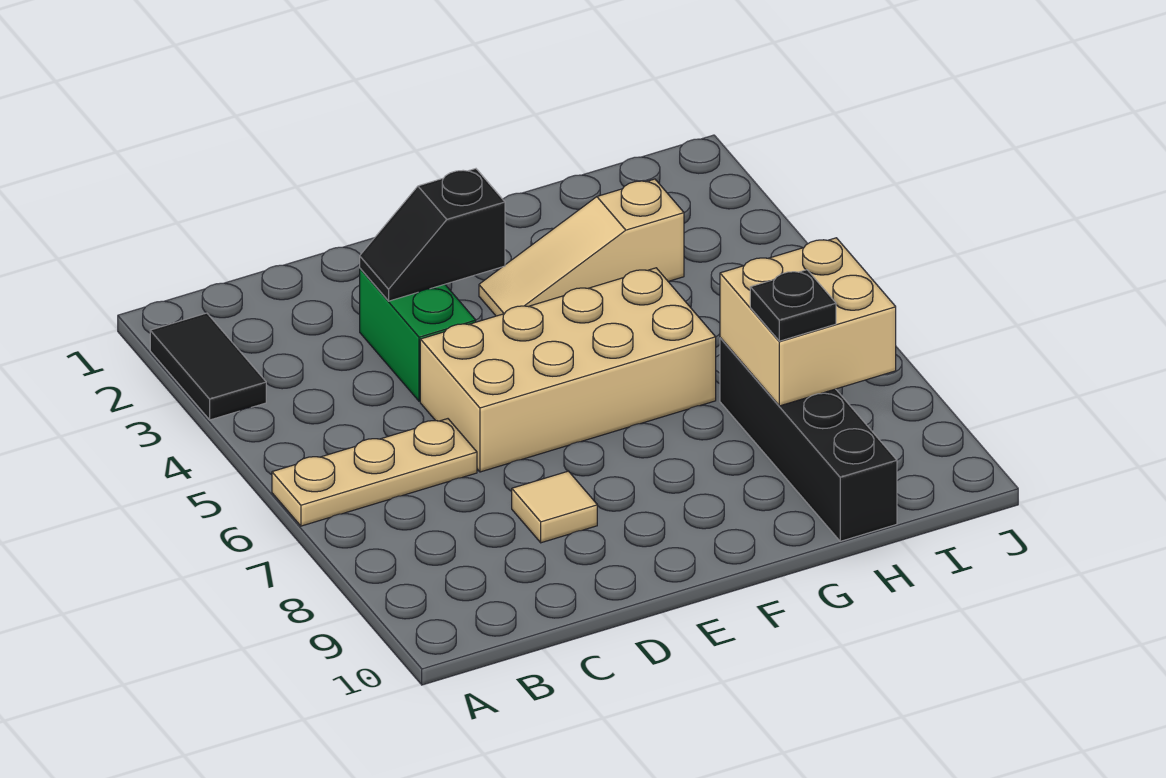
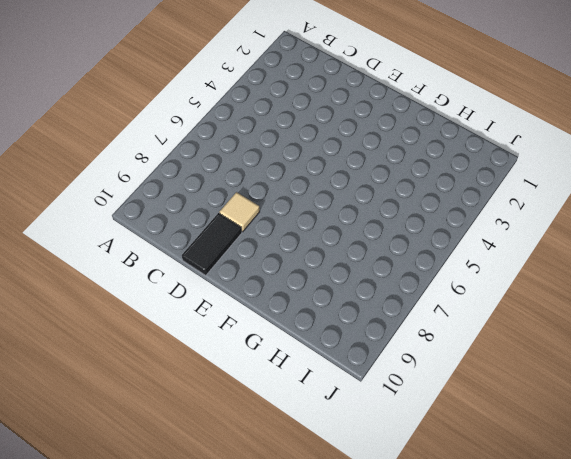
black tile D9:D10 level 1 -> black tile A2:A3 level 1
none -> tan plate A6:C6 level 1
none -> green brick D3:D4 level 1

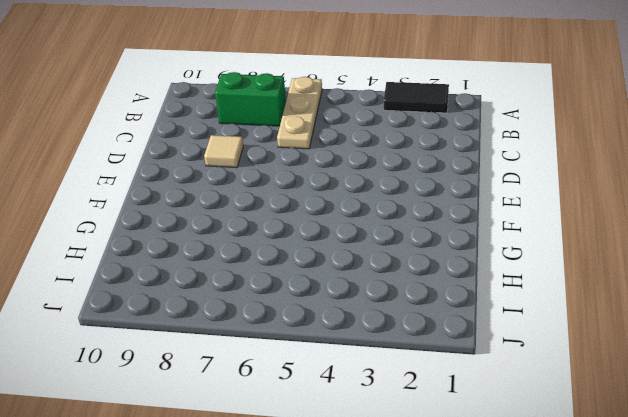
green brick B7:B8 level 1 -> green brick D3:D4 level 1
none -> tan brick D5:G6 level 1
none -> tan slope F3:H3 level 1 top H

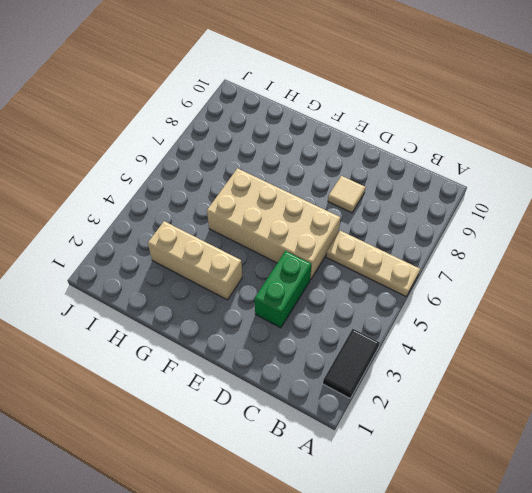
tan brick F3:H3 level 1 -> tan slope F3:H3 level 1 top H
none -> black brick H7:H10 level 1
none -> black slope D3:E3 level 2 top E

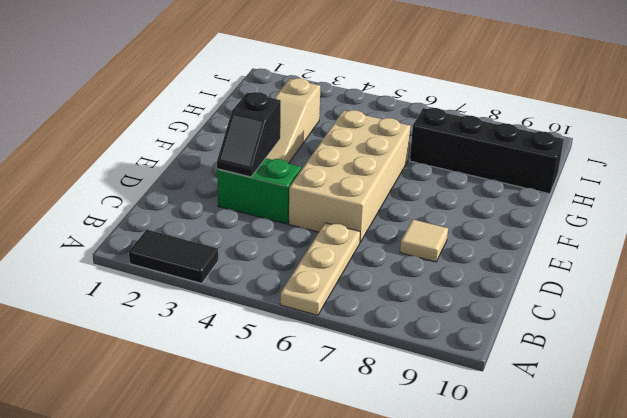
none -> tan brick H7:I8 level 2
none -> black plate H8 level 3

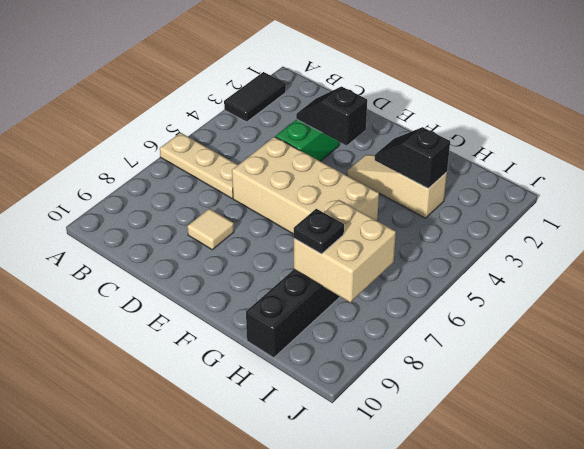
black slope G3:H3 level 2 top H -> none

